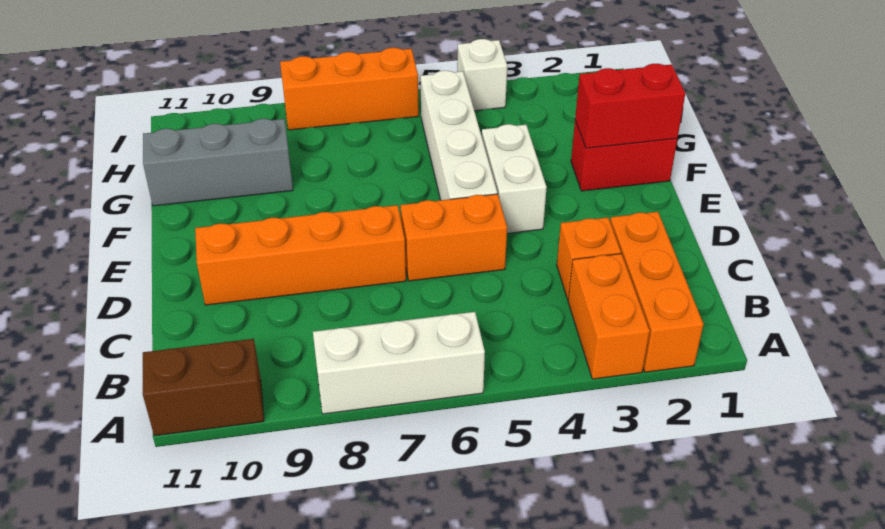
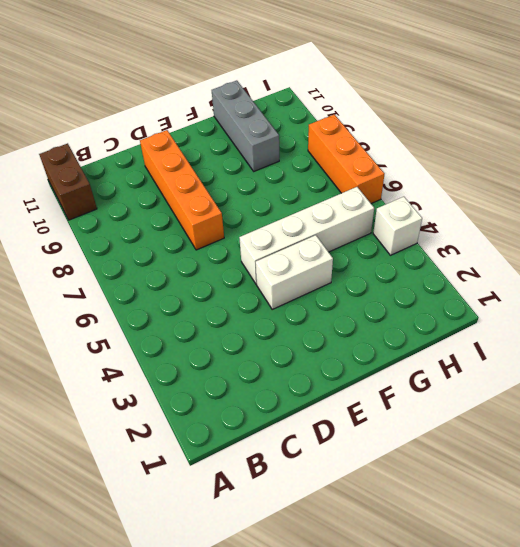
none -> orange brick A2:C2 level 1
none -> orange brick A3:B3 level 1
none -> white brick A6:A8 level 1

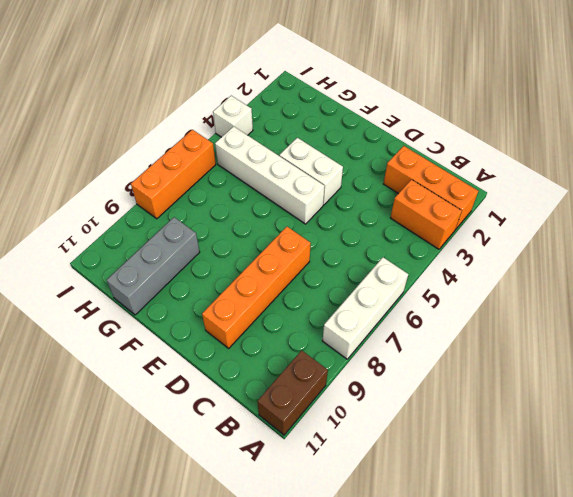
none -> orange brick C3 level 1
none -> orange brick D5:D6 level 1
none -> red brick F1:F2 level 1

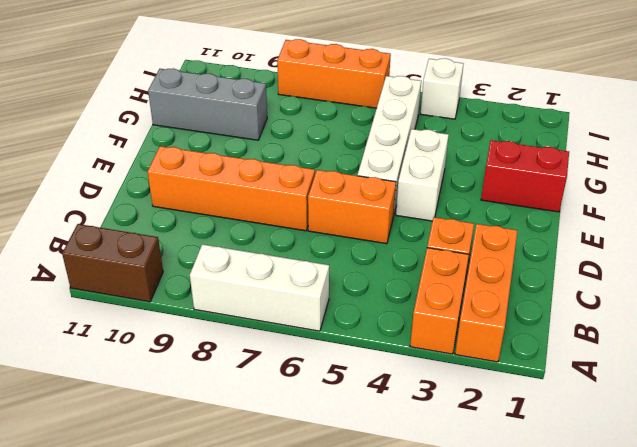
none -> red brick F1:F2 level 2

